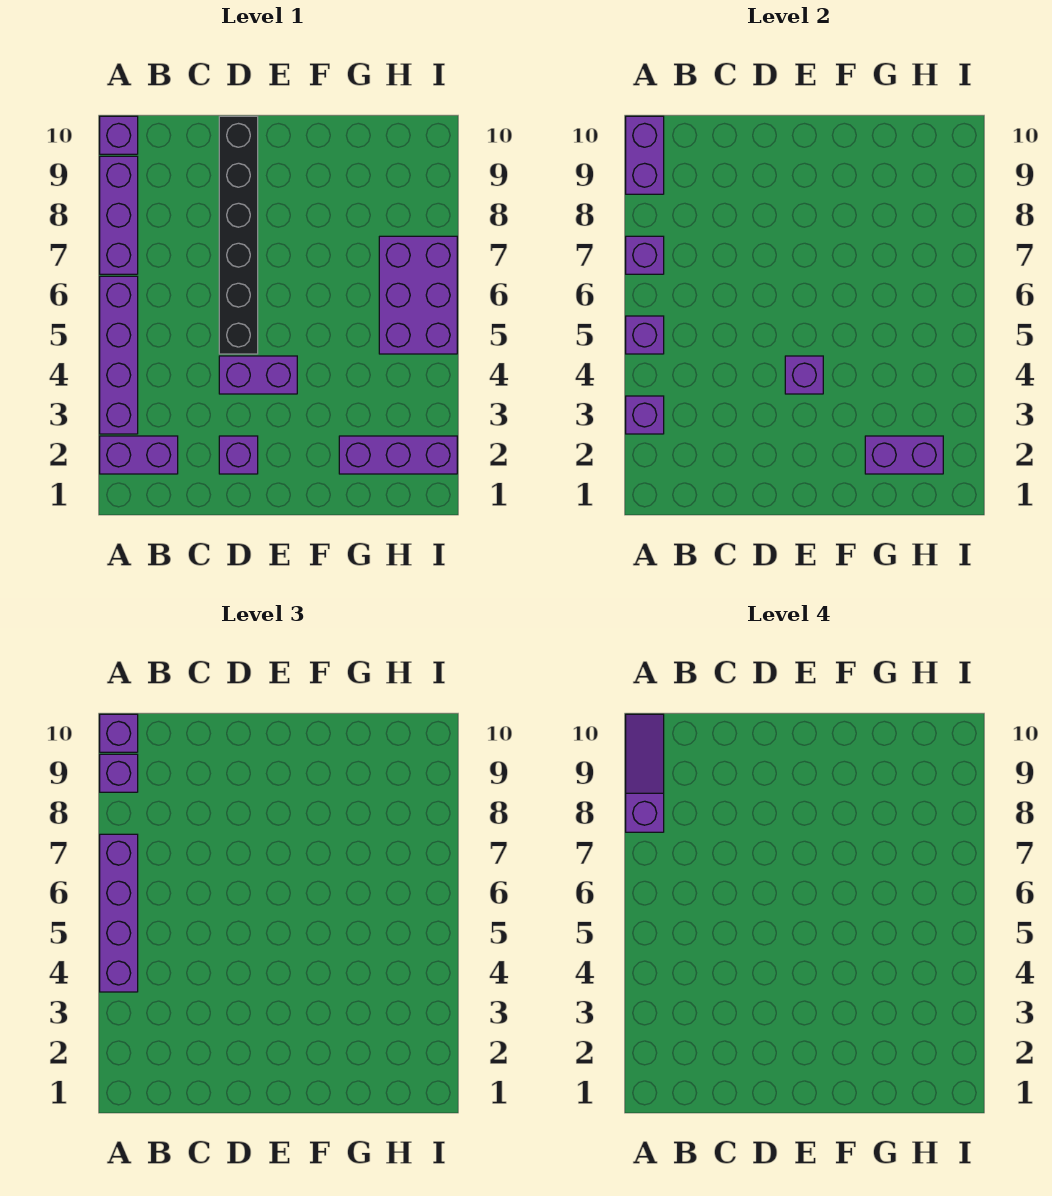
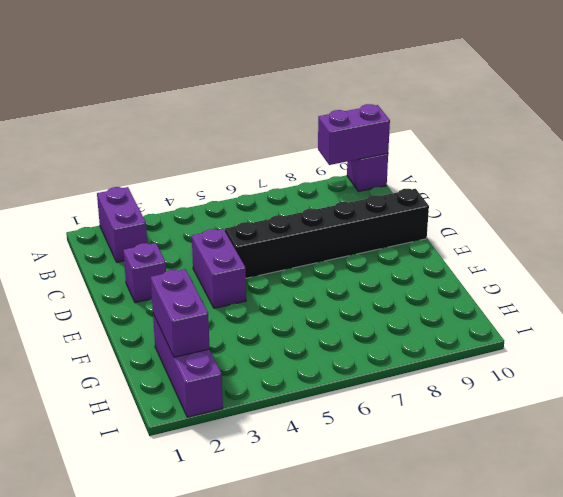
none -> purple brick A3:A6 level 1
none -> purple brick A7:A9 level 1
none -> purple brick H5:I7 level 1

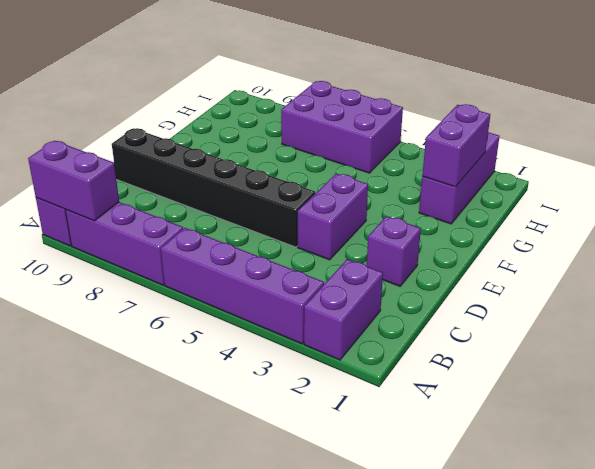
none -> purple brick A3 level 2
none -> purple brick A5 level 2
none -> purple brick A7 level 2

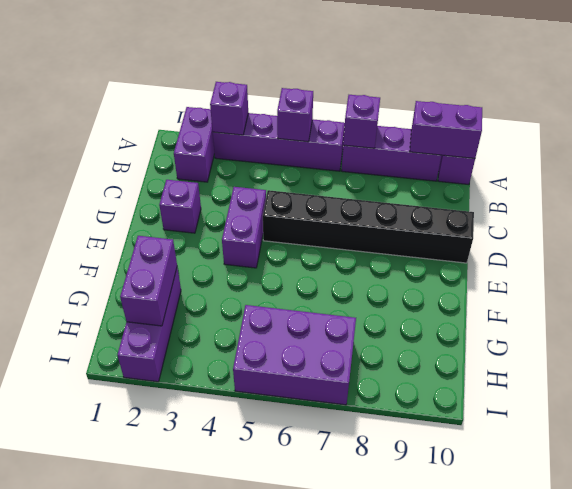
none -> purple brick E4 level 2
none -> purple brick A4:A7 level 3
none -> purple brick A9 level 3

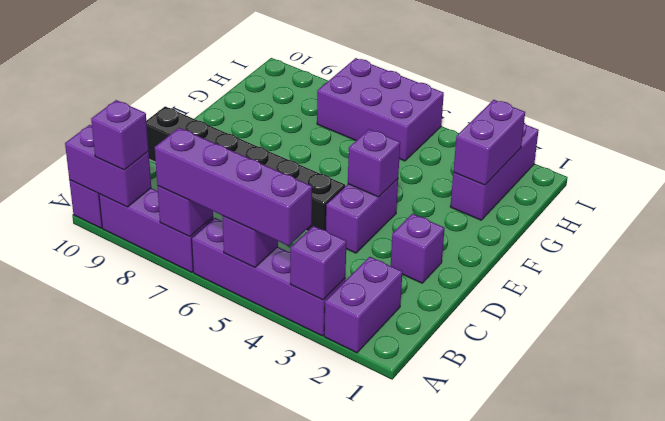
none -> purple brick A10 level 3
none -> purple slope A8:A10 level 4 top 8

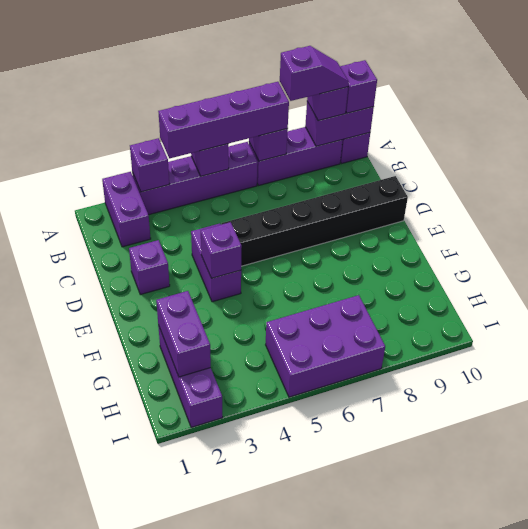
purple slope A8:A9 level 4 top 8 -> purple slope A8:A10 level 4 top 8

